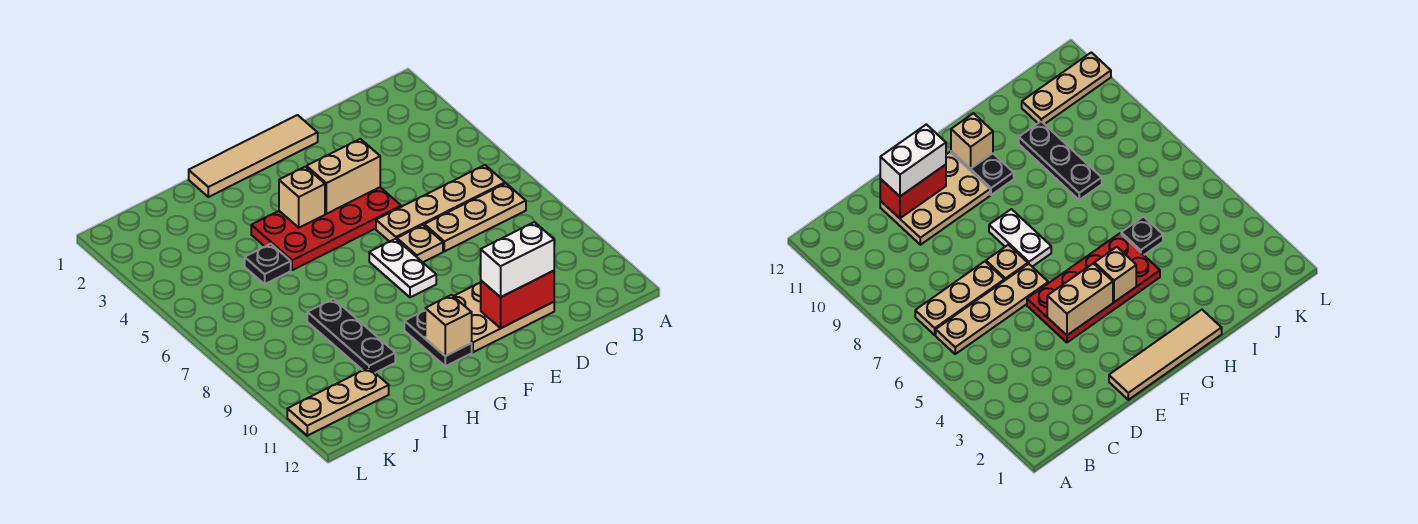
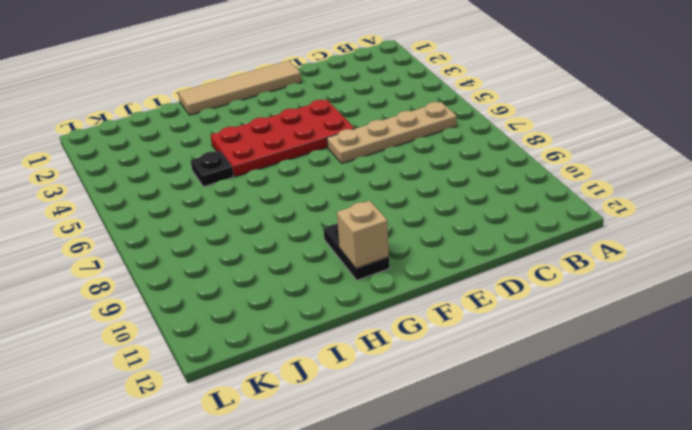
none -> tan plate B7:D7 level 1
none -> tan plate D10:F11 level 1
none -> tan plate E7 level 1

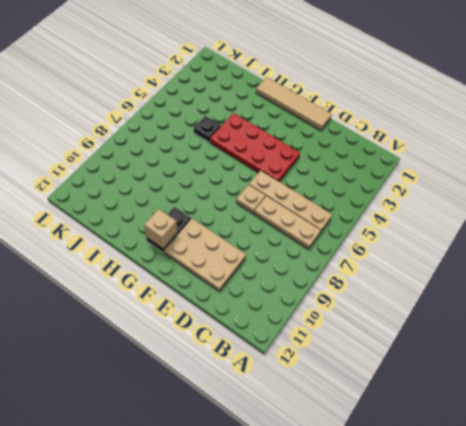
none -> white plate F7:F8 level 1
none -> black plate I8:I10 level 1
none -> tan plate J11:L11 level 1

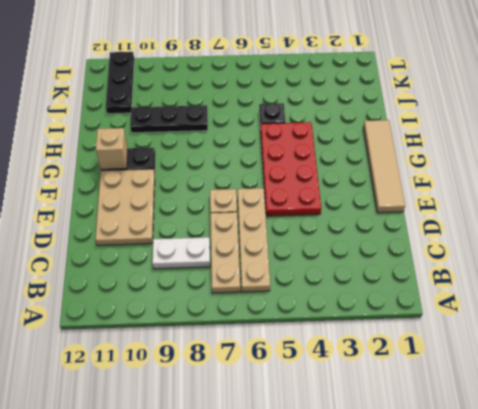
white plate C8:C9 level 1 -> white plate F7:F8 level 1
black plate J11:L11 level 1 -> tan plate J11:L11 level 1
none -> red brick D11:E11 level 2
none -> tan brick E4:F4 level 2
none -> tan brick G4 level 2

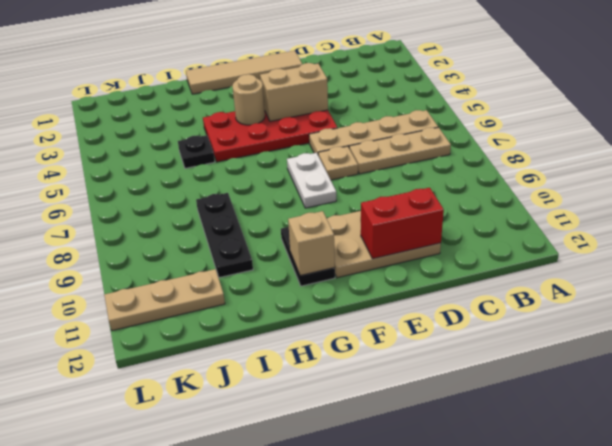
tan round brick G4 level 2 -> tan brick G4 level 2
none -> white brick D11:E11 level 3

